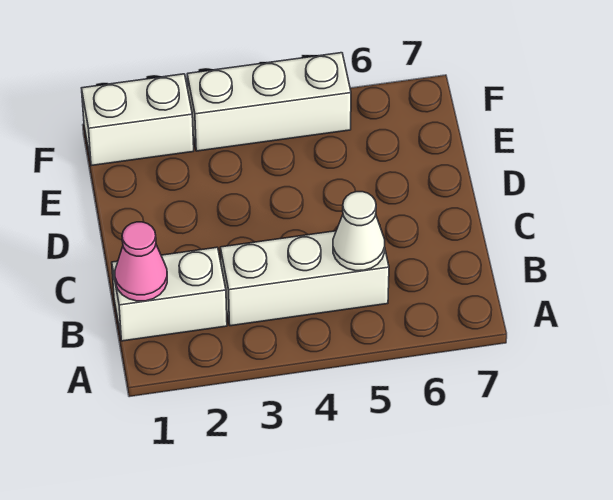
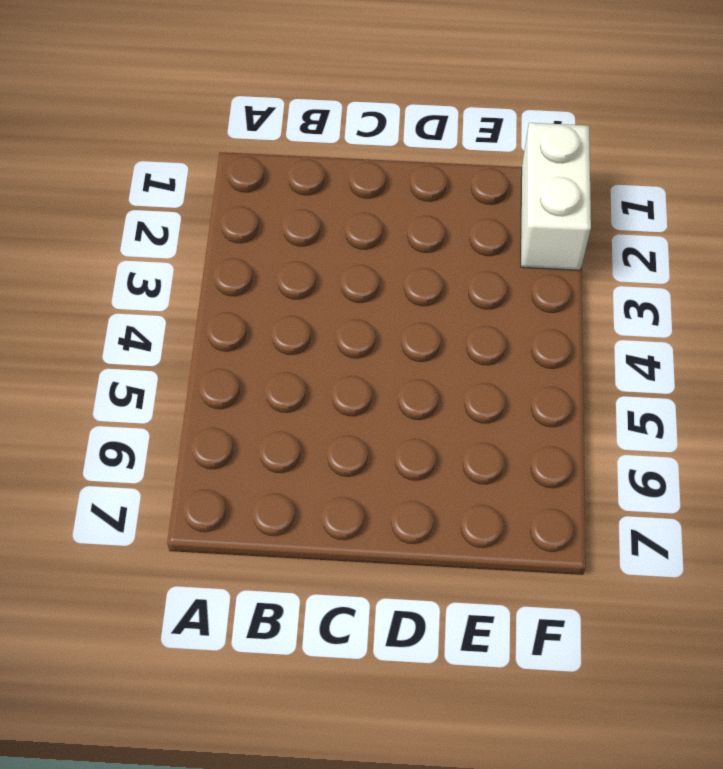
none -> white brick B1:B2 level 1
none -> white brick B3:B5 level 1

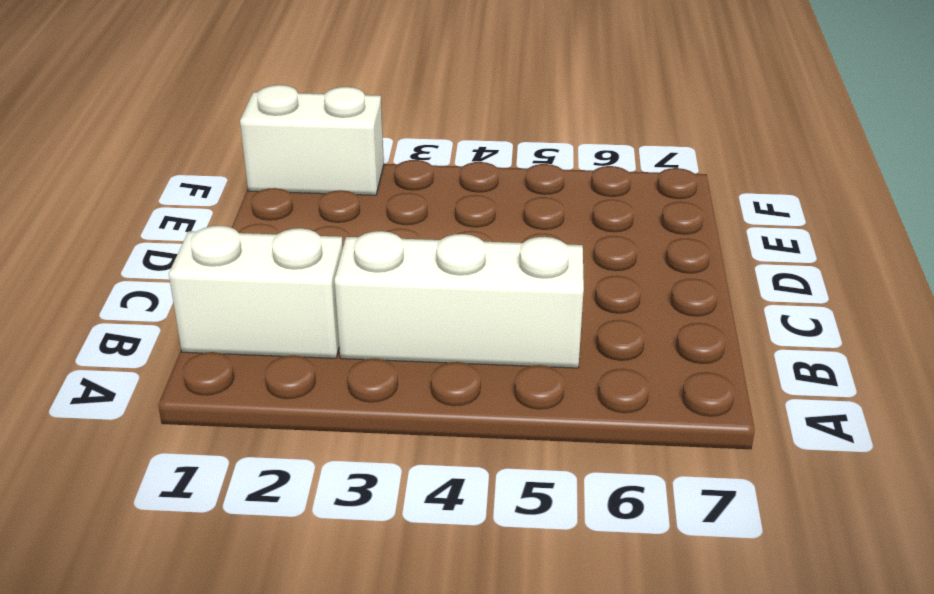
none -> white brick F3:F5 level 1
none -> pink cone B1 level 2

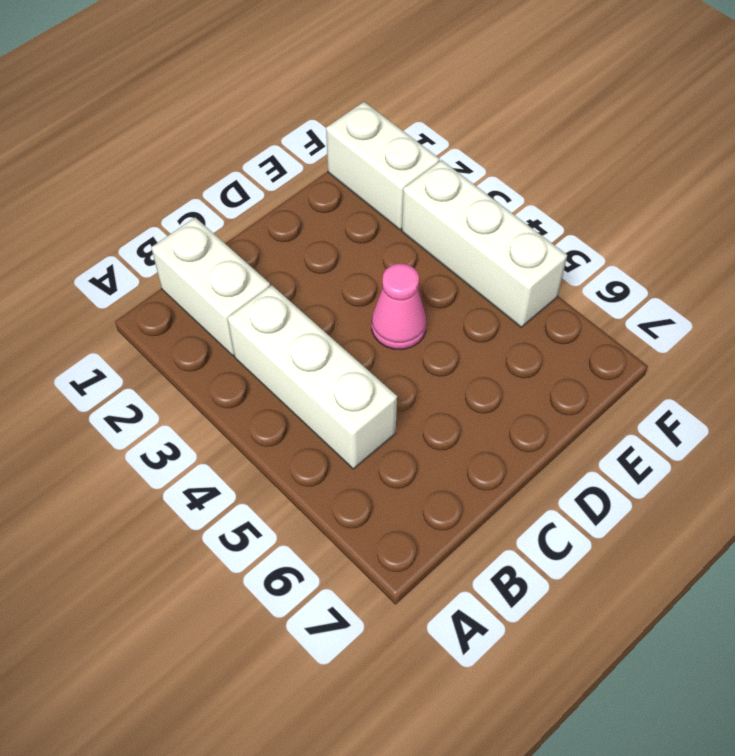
pink cone D4 level 1 -> pink cone B1 level 2
none -> white cone B5 level 2

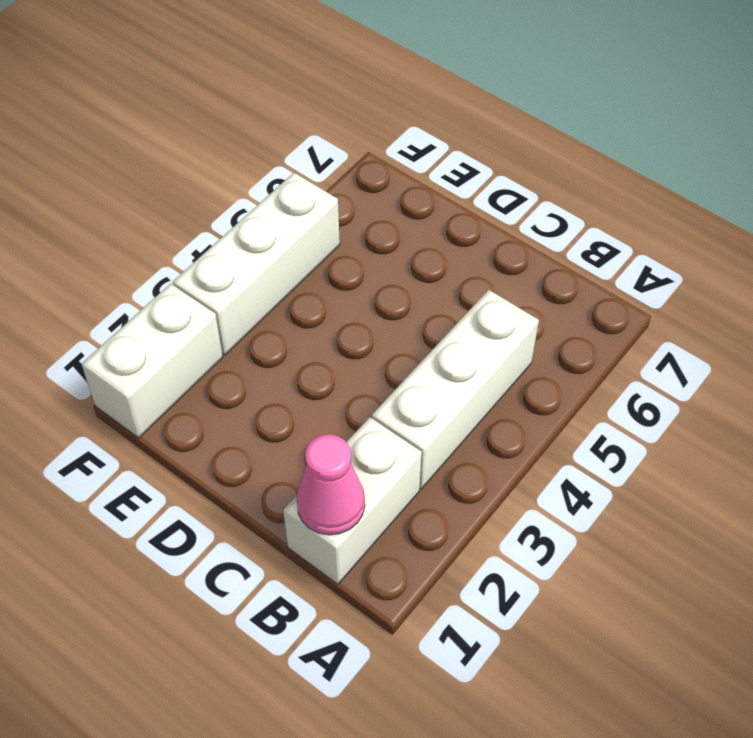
none -> white cone B5 level 2

